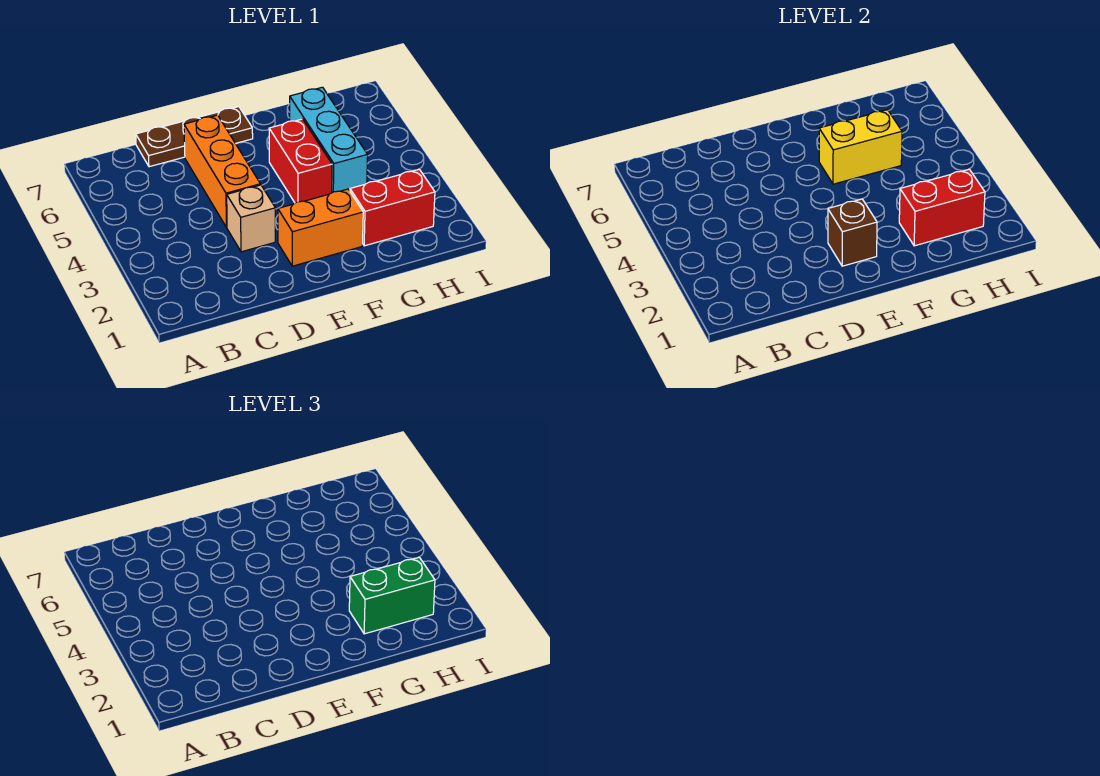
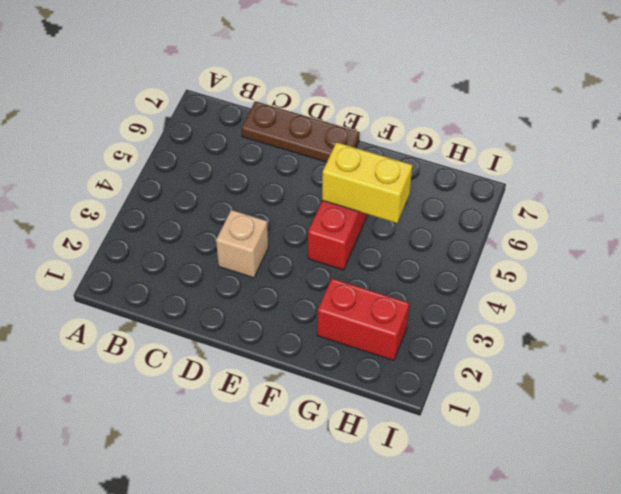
none -> orange brick D4:D6 level 1
none -> orange brick E2:F2 level 1

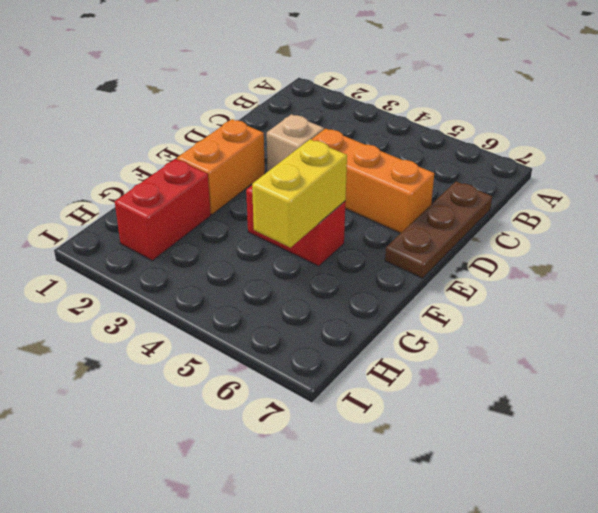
none -> cyan brick G4:G6 level 1
none -> brown brick E2 level 2

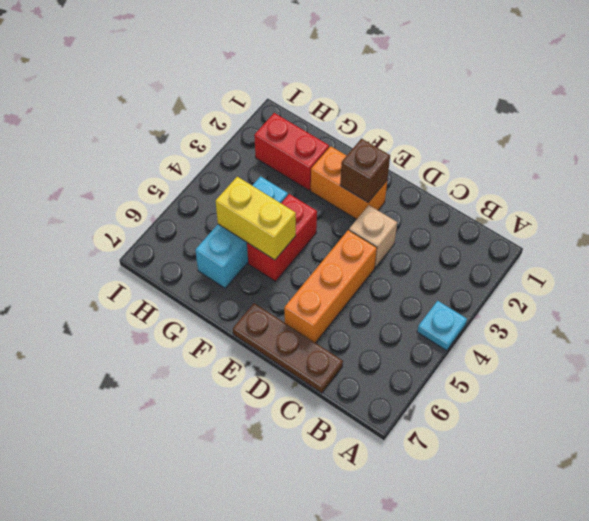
cyan plate A4 level 1 -> none
none -> red brick G2:H2 level 2
none -> green brick G2:H2 level 3

